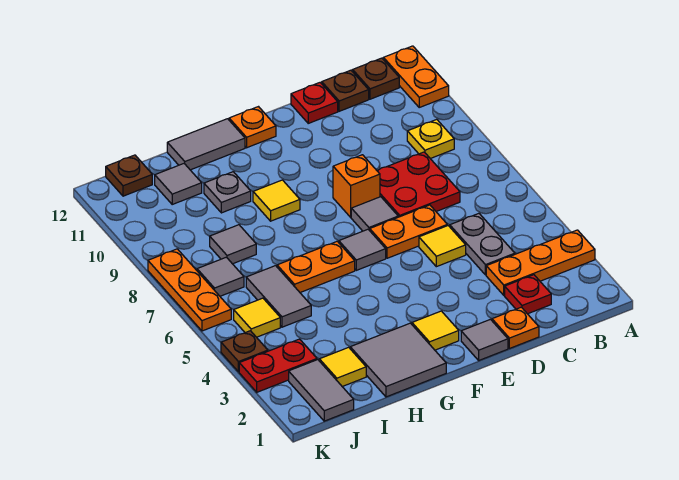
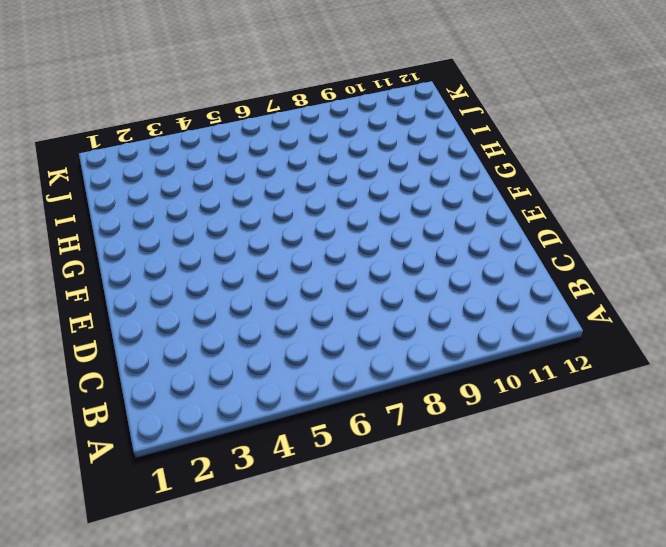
none -> orange plate A3:C3 level 1
none -> orange plate A11:A12 level 1
none -> yellow plate B9 level 1
none -> brown plate B12 level 1

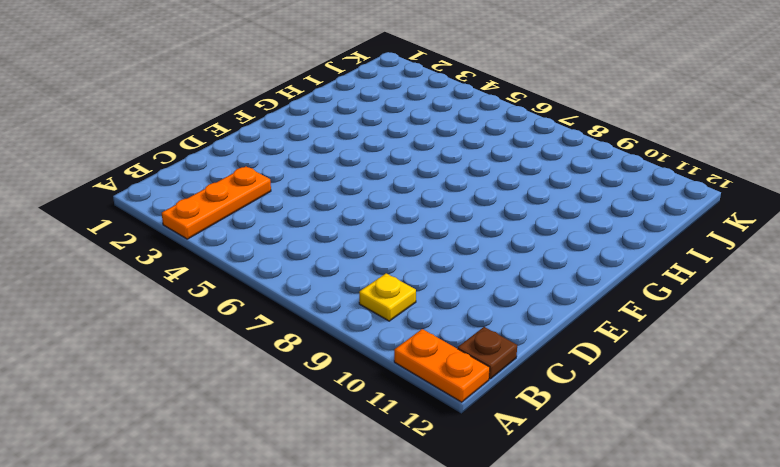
none -> red plate C2 level 1
none -> grey plate C4:C5 level 1
none -> red plate C7:D8 level 1
none -> brown plate C12 level 1

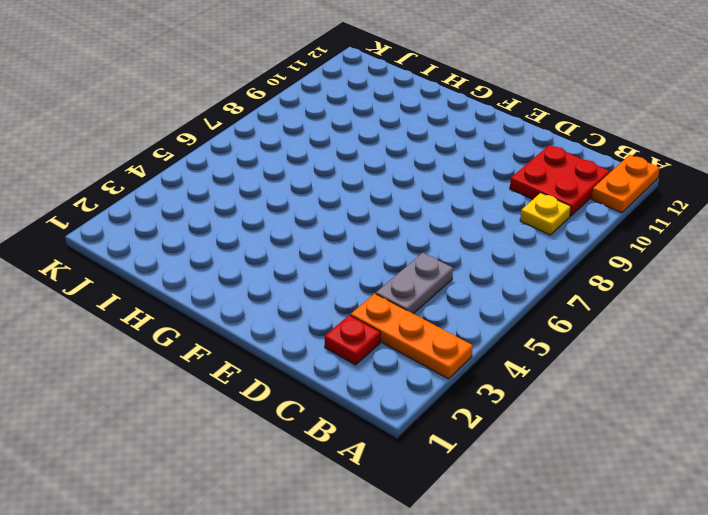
red plate B10:C11 level 1 -> red plate C7:D8 level 1
none -> brown plate B12 level 1
none -> brown plate C12 level 1
none -> orange plate D1 level 1
none -> yellow tile D5 level 1

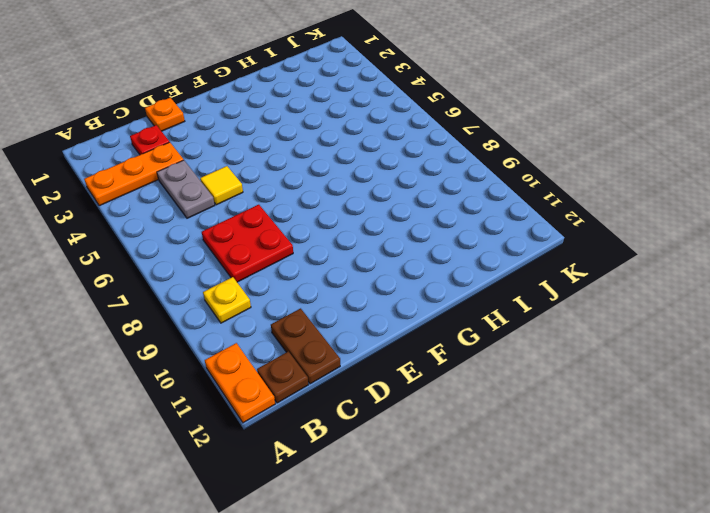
brown plate C11:C12 level 1 -> brown plate C12 level 1
none -> orange plate D6:E6 level 1
none -> red plate D12 level 1
none -> grey tile E1 level 1
none -> grey tile E7 level 1

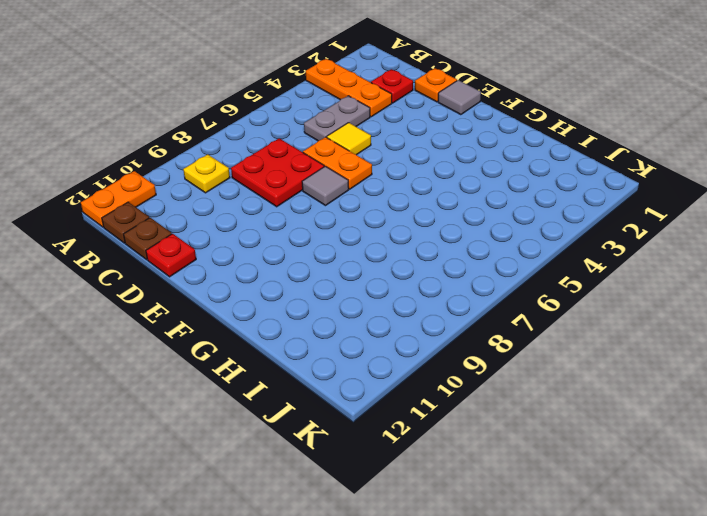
none -> orange brick E8 level 1
none -> yellow tile F2 level 1
none -> grey tile F6 level 1
none -> orange plate F12 level 1

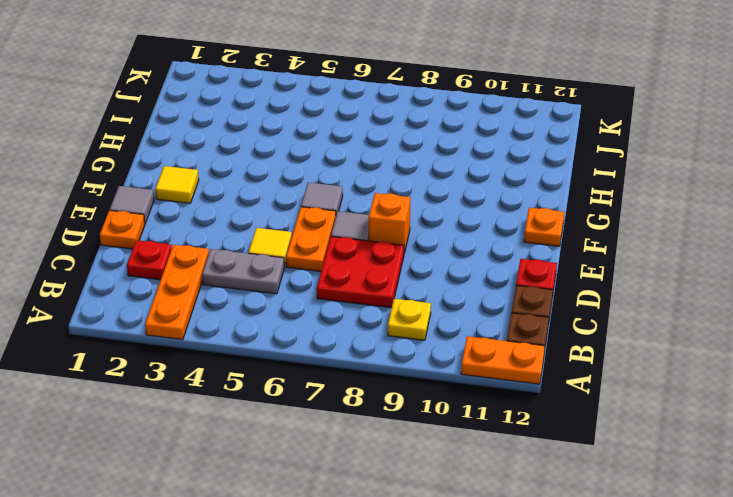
none -> grey tile G1:H2 level 1
none -> orange plate G6:H6 level 1
none -> yellow tile G9 level 1
none -> grey tile G12:H12 level 1

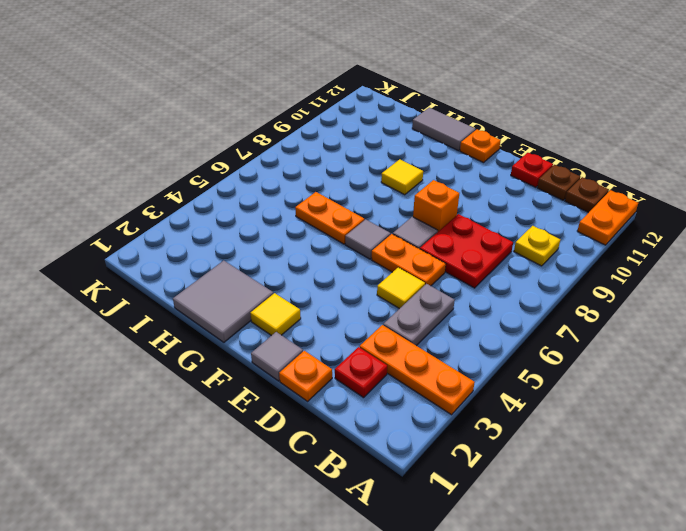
none -> grey plate H10 level 1
none -> yellow tile I2 level 1
none -> grey tile I5:I6 level 1
none -> grey tile I8 level 1

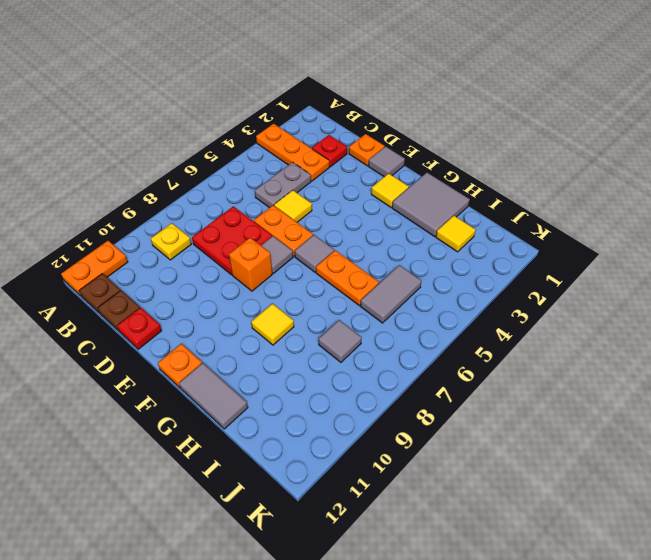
none -> grey plate H10 level 1
none -> grey tile I11 level 1
none -> grey tile J1:J2 level 1
none -> red plate J3:K3 level 1

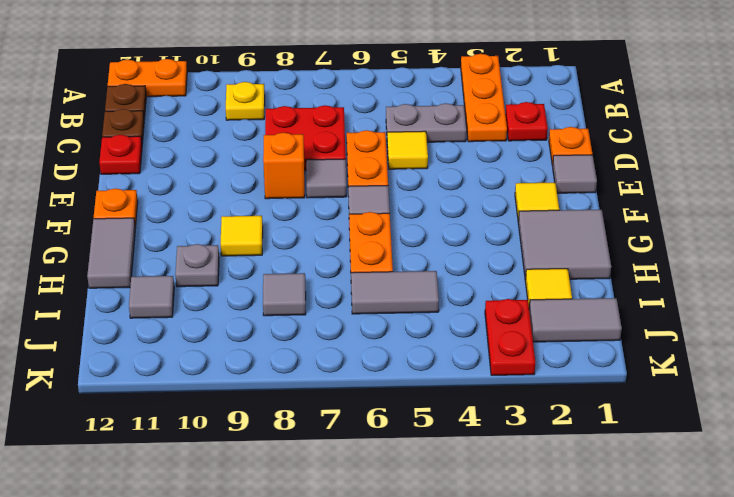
none -> yellow tile J5 level 1
none -> grey tile J7 level 1
none -> brown plate J12 level 1
none -> brown plate K4 level 1

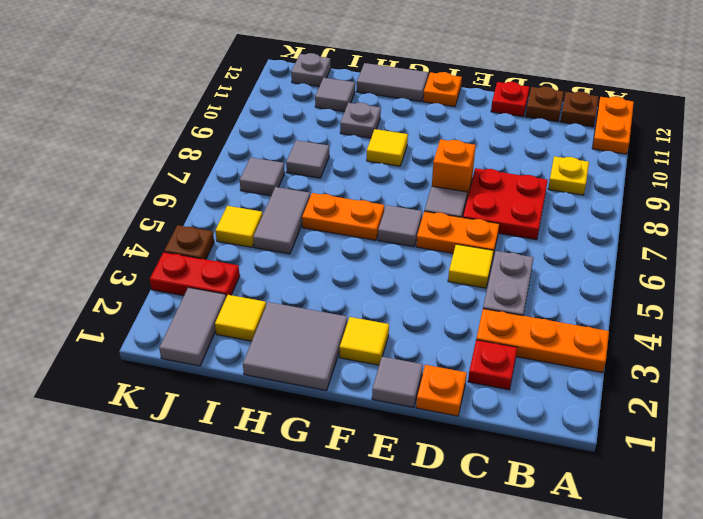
grey plate J12 level 1 -> brown plate J12 level 1
none -> orange plate K6:K8 level 1

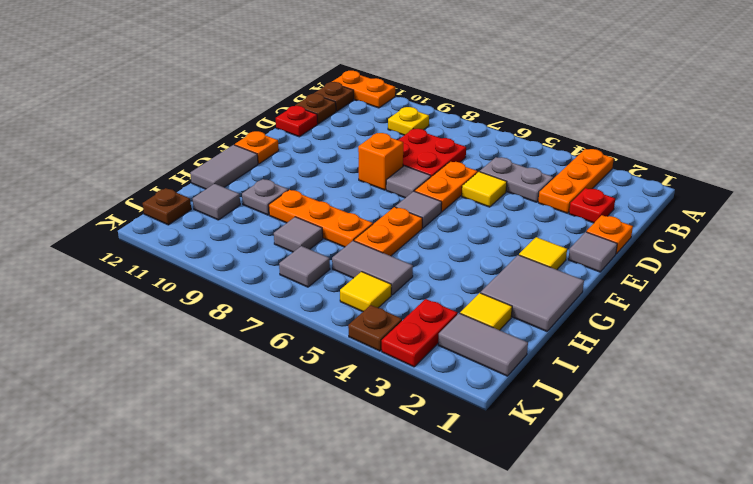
orange plate H7:H9 level 1 -> orange plate K6:K8 level 1
none -> yellow tile G9 level 1

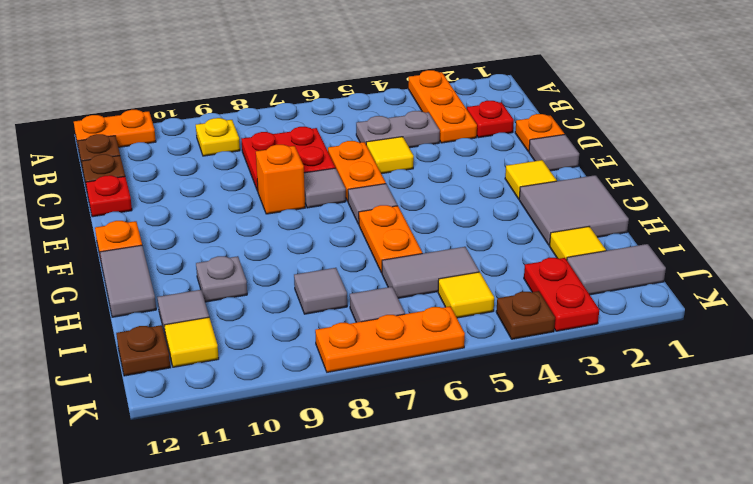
yellow tile J11 level 1 -> yellow tile G9 level 1

